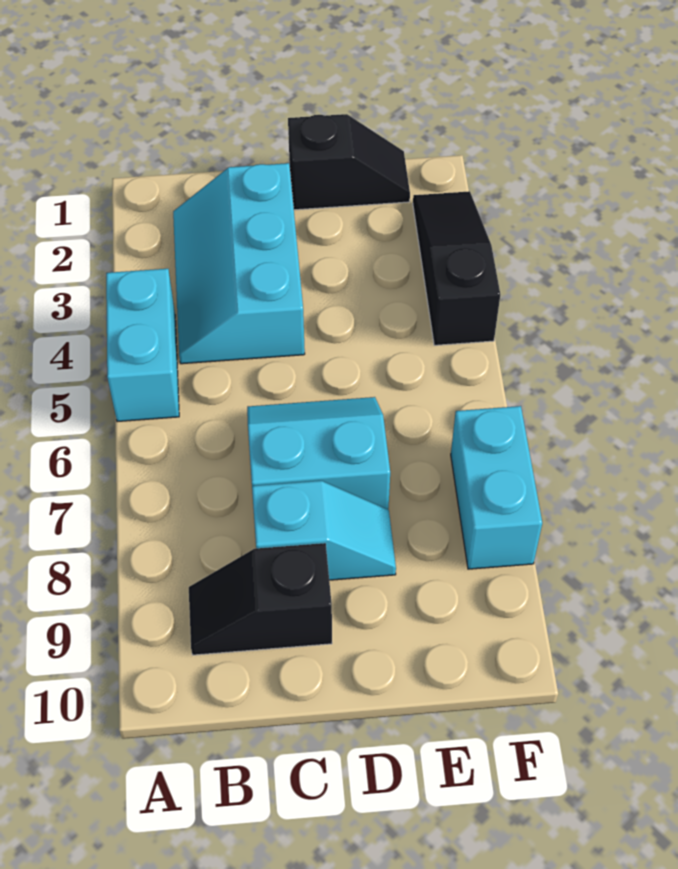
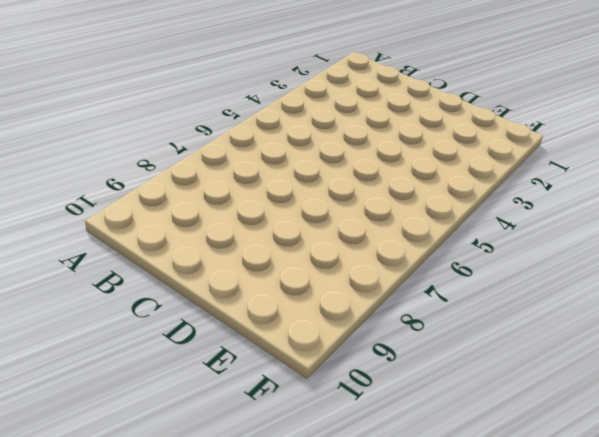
none -> cyan brick A4:A5 level 1
none -> cyan slope B2:C4 level 1 top C

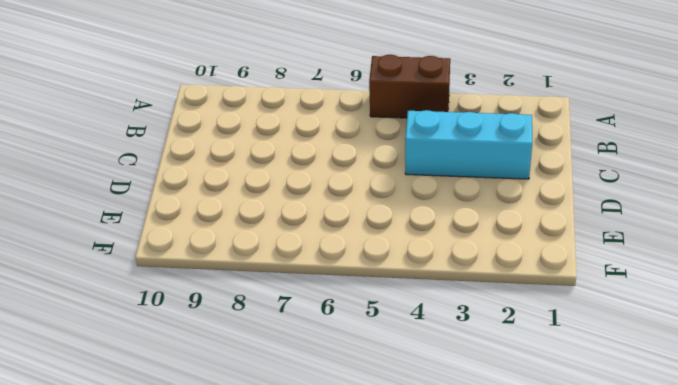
brown brick A4:A5 level 1 -> cyan brick A4:A5 level 1
none -> black slope B9:C9 level 1 top C
none -> cyan slope C6:D7 level 1 top 7

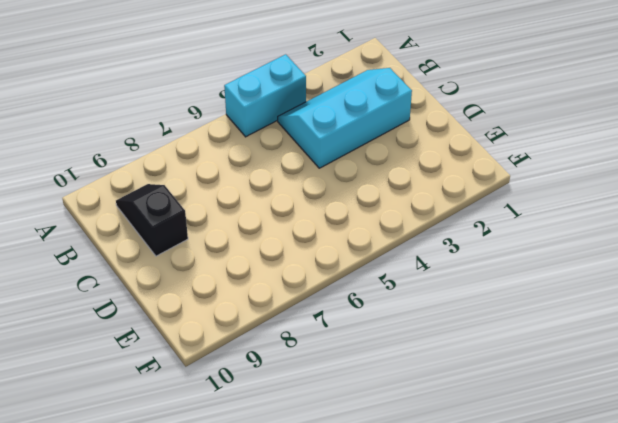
none -> cyan slope C6:D7 level 1 top 7
none -> cyan slope C8:D8 level 1 top C

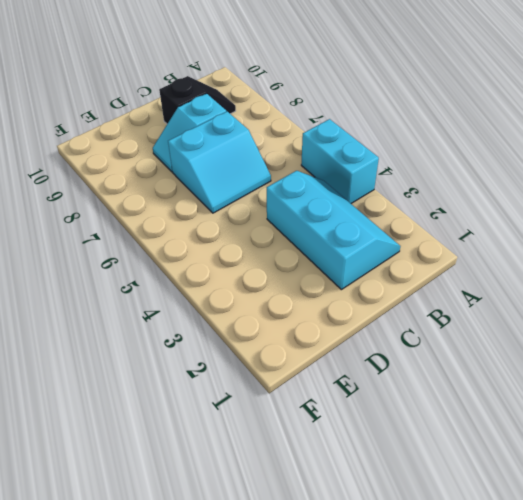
none -> black slope D1:E1 level 1 top D
none -> black slope F2:F4 level 1 top 4

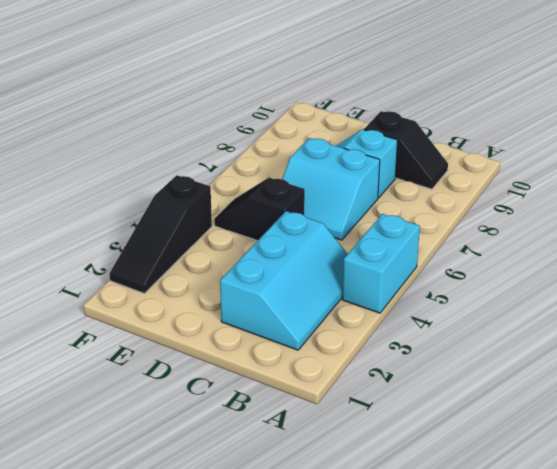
black slope D5:E5 level 1 top D -> black slope D1:E1 level 1 top D
none -> cyan brick F7:F8 level 1

